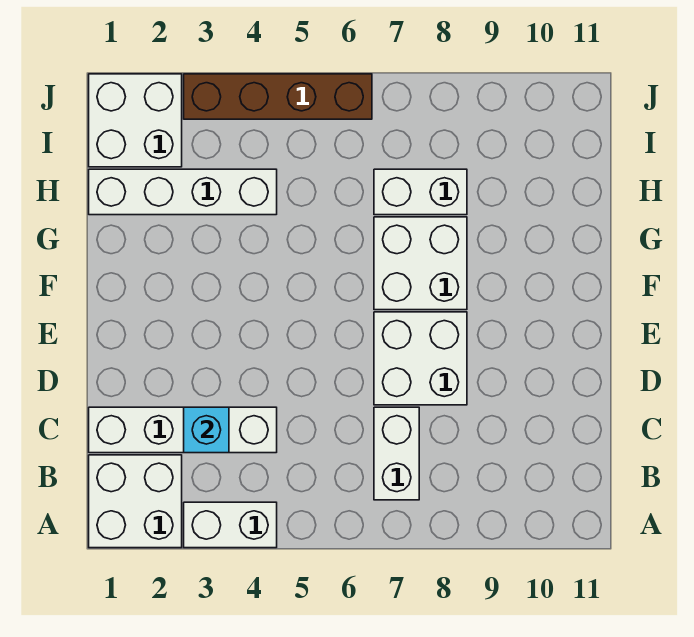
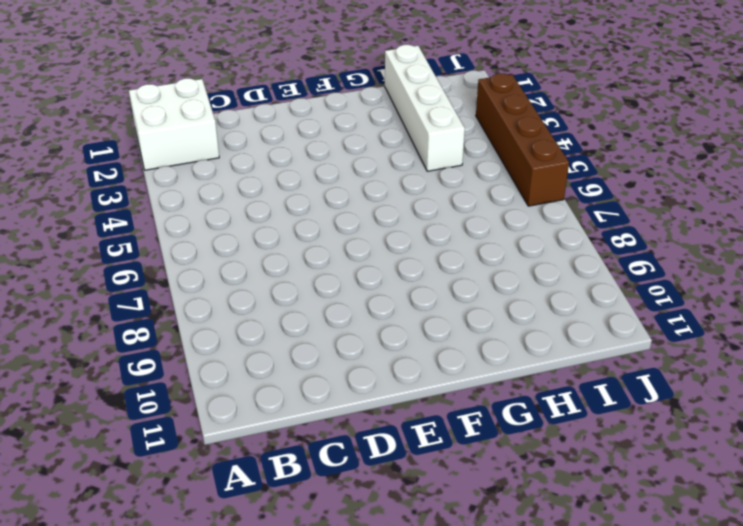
none -> white brick A3:A4 level 1
none -> white brick B7:C7 level 1

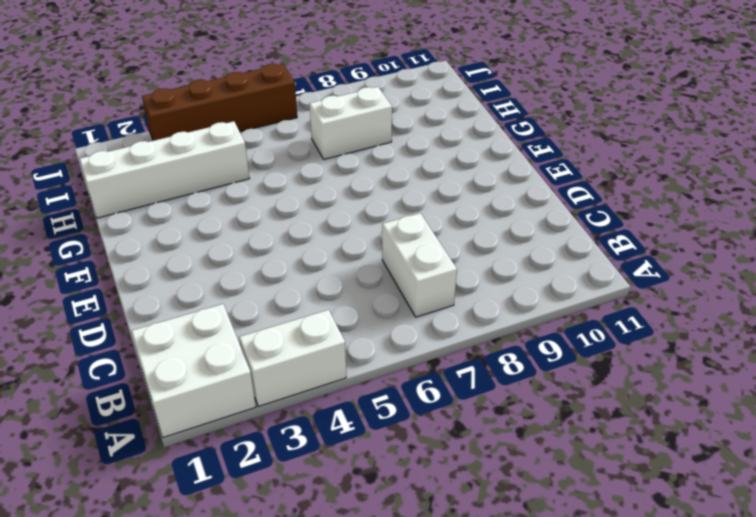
none -> white brick C1:C4 level 1
none -> white brick D7:E8 level 1

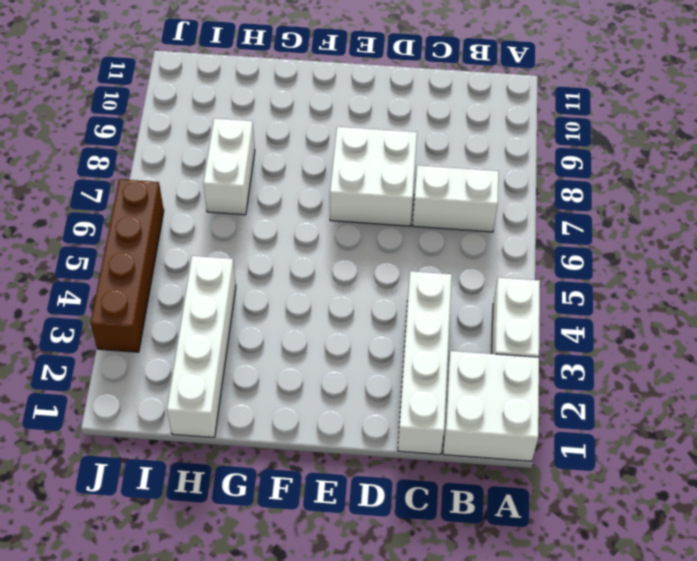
none -> white brick F7:G8 level 1
none -> white brick I1:J2 level 1

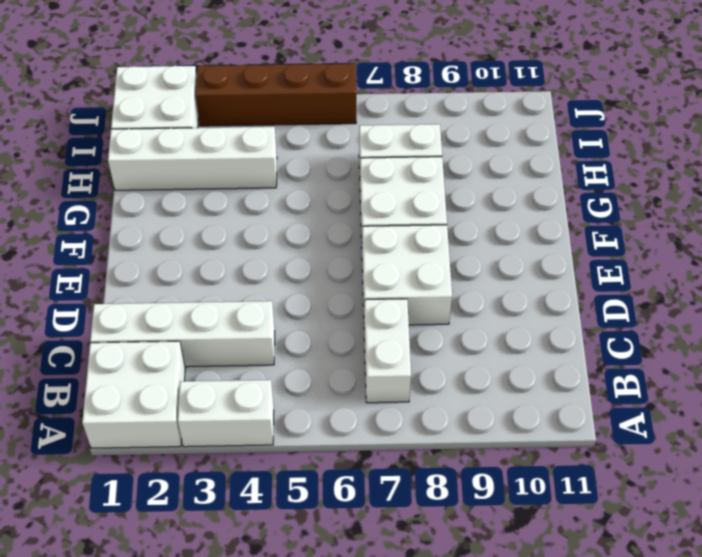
none -> cyan brick C3 level 2

